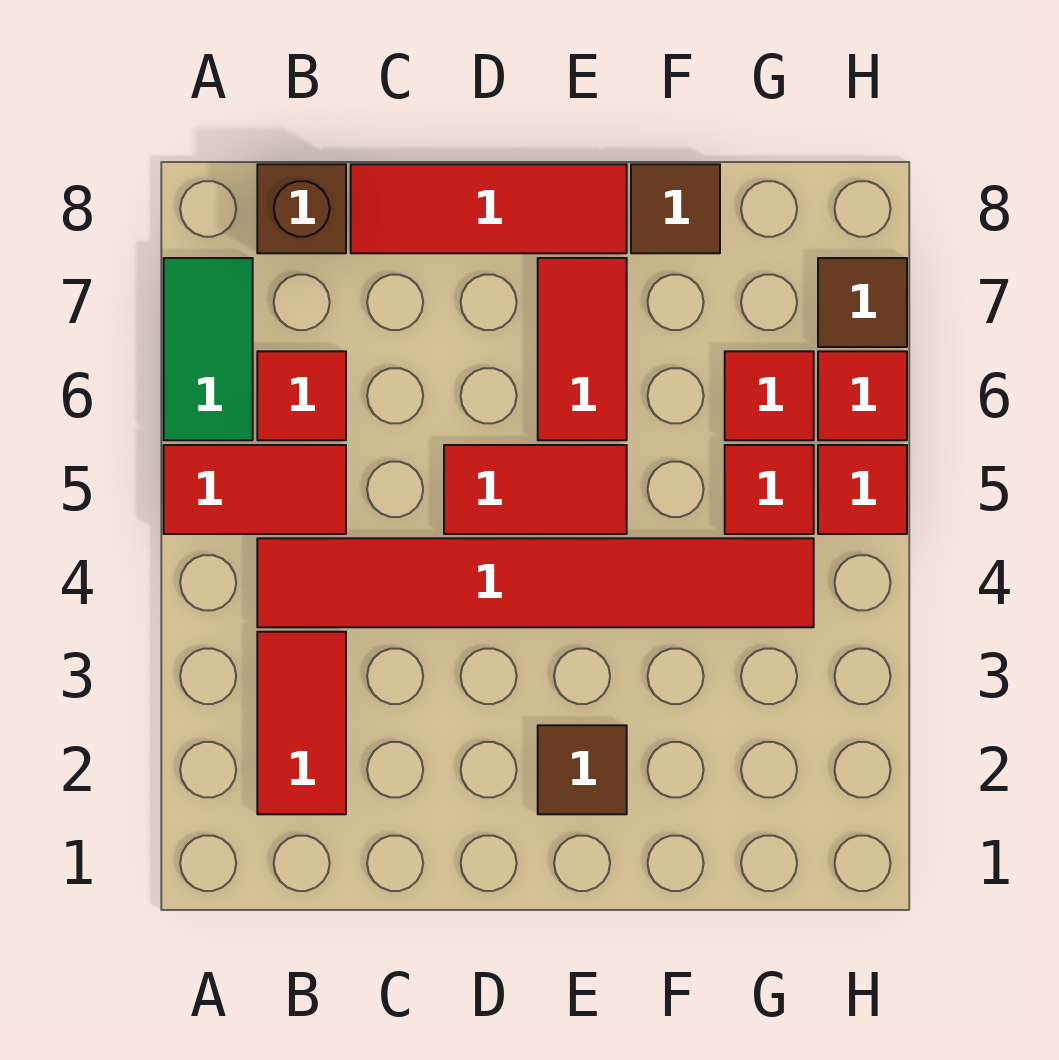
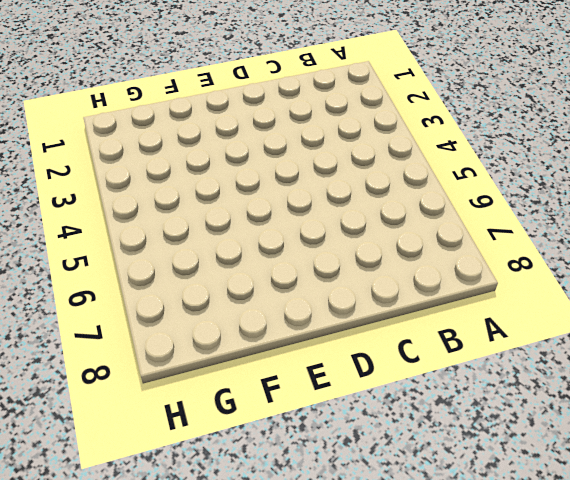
none -> red tile A5:B5 level 1
none -> green tile A6:A7 level 1
none -> red tile B2:B3 level 1

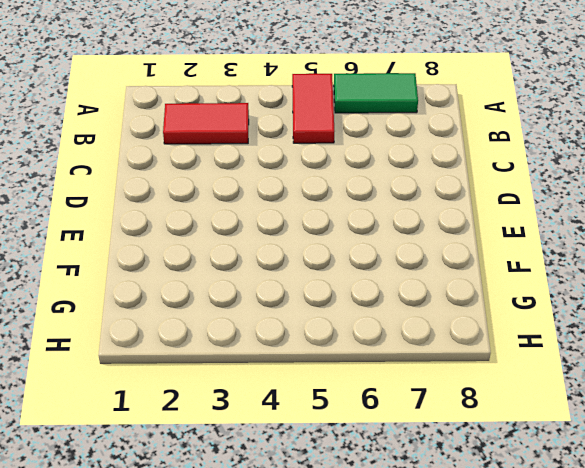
none -> red tile B4:G4 level 1
none -> red tile B6 level 1
none -> brown brick B8 level 1

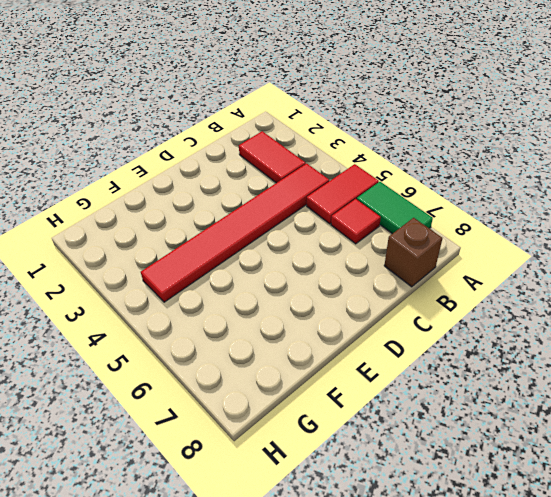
none -> red tile C8:E8 level 1
none -> red tile D5:E5 level 1
none -> brown tile E2 level 1

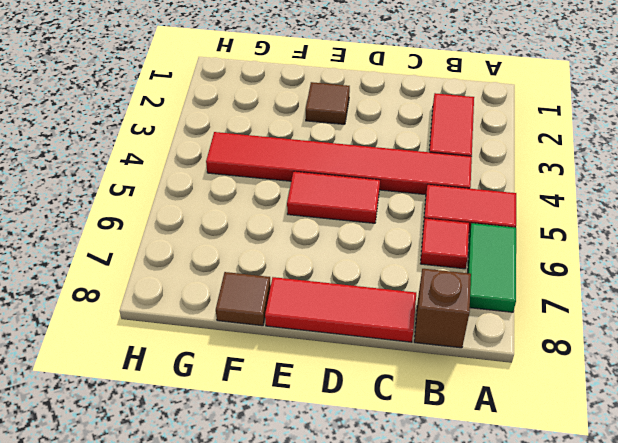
none -> red tile E6:E7 level 1
none -> red tile G5 level 1
none -> red tile G6 level 1

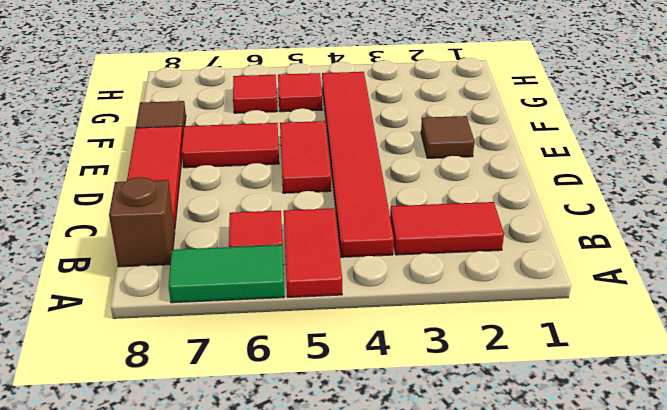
none -> red tile H5 level 1
none -> red tile H6 level 1
none -> brown tile H7 level 1

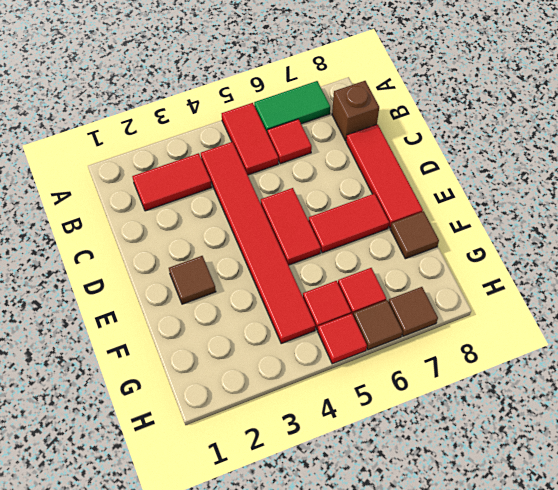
brown tile H6 level 1 -> red tile H6 level 1

